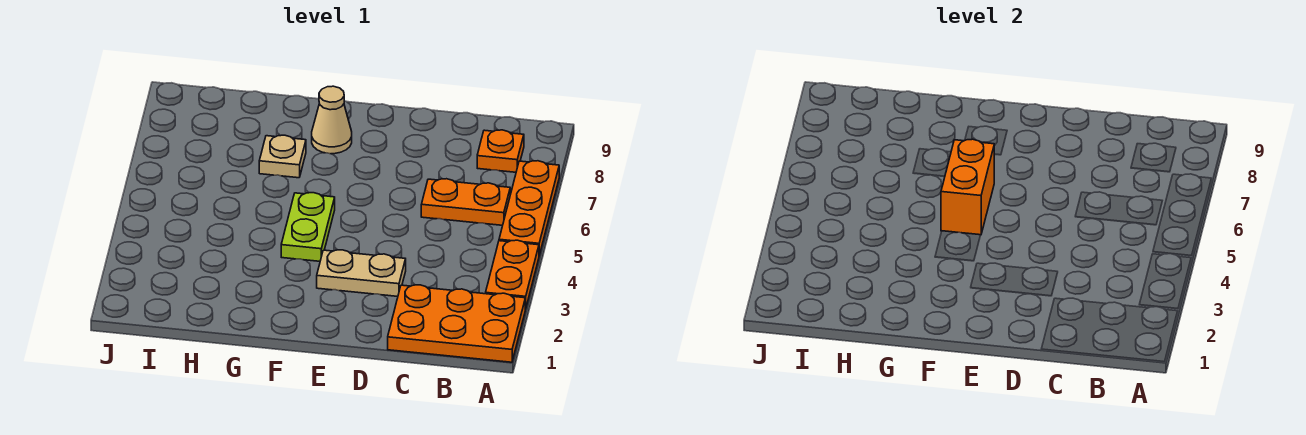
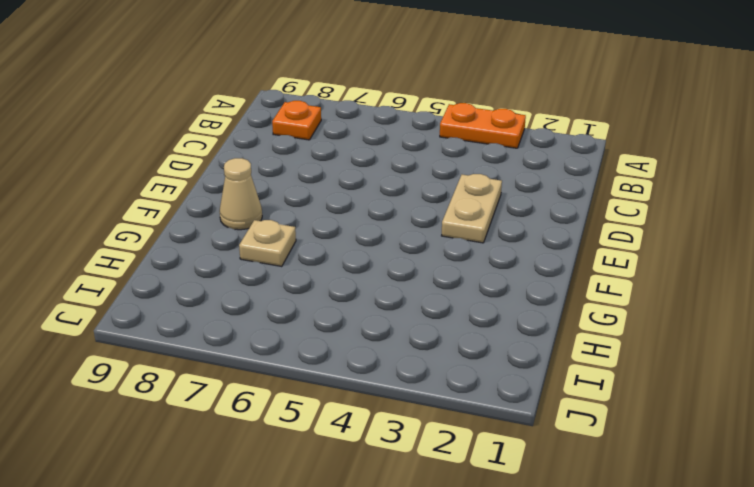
none -> orange plate A1:C2 level 1
none -> orange plate A5:A7 level 1

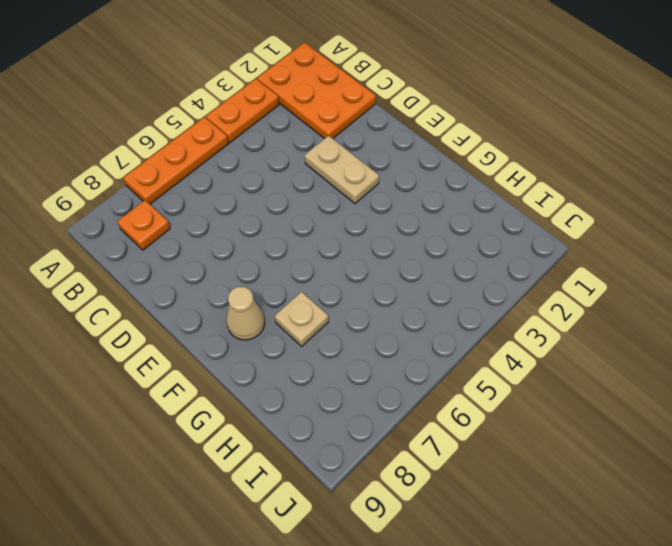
none -> orange plate B6:C6 level 1
none -> lime plate F4:F5 level 1

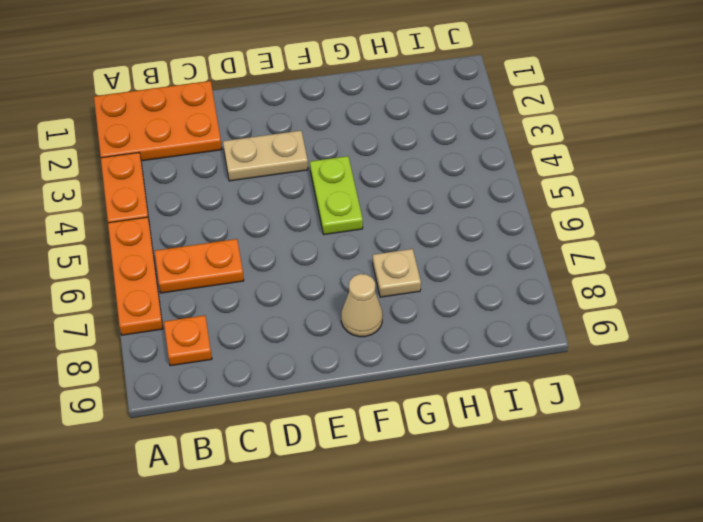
none -> orange brick F5:F6 level 2

